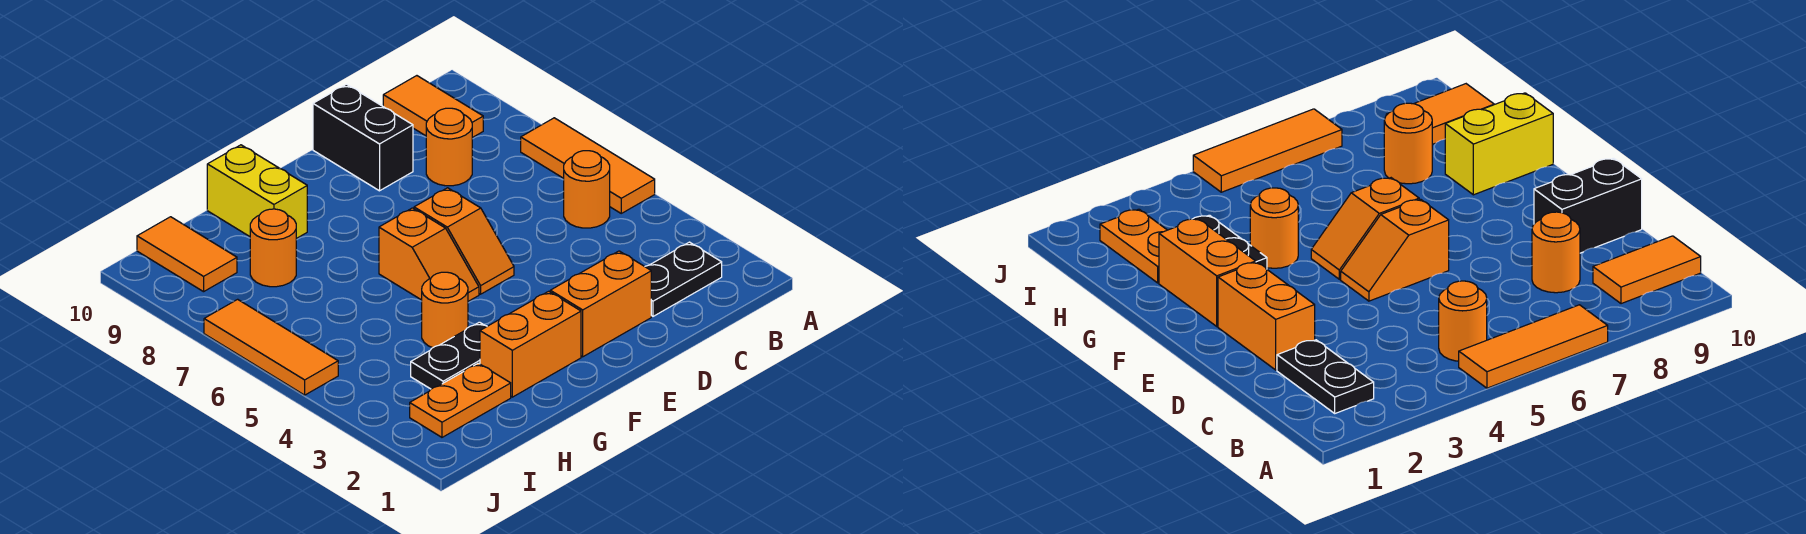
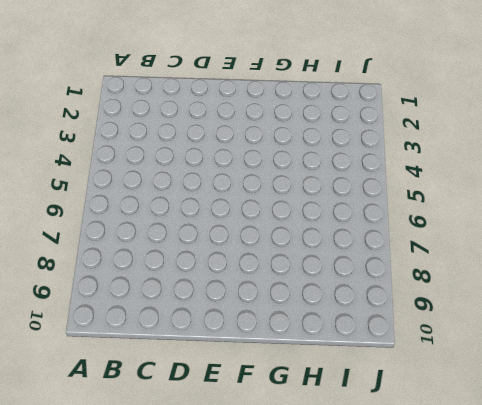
none -> orange tile A5:A7 level 1
none -> black plate B2:C2 level 1
none -> orange round brick B5 level 1

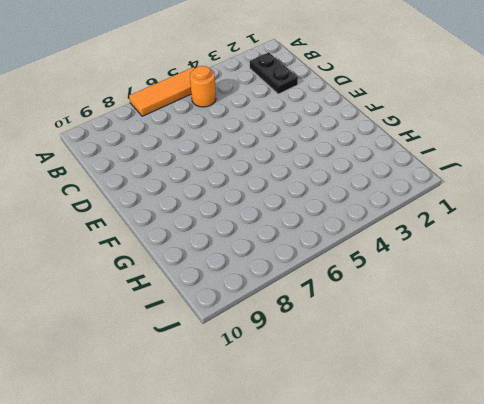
none -> orange tile B9:B10 level 1
none -> orange round brick C8 level 1
none -> orange brick D2:E2 level 1

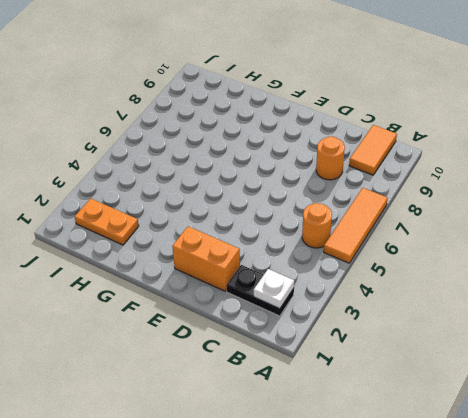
white plate B2 level 2 -> none
none -> black brick D9:D10 level 1
none -> orange slope E5:E6 level 1 top 6
none -> orange brick F2:G2 level 1

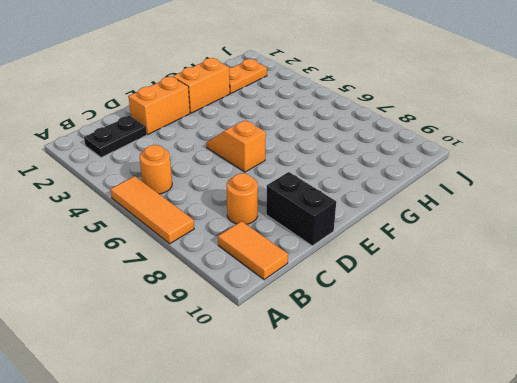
none -> orange slope F5:F6 level 1 top 6
none -> black plate G3:H3 level 1
none -> orange round brick G4 level 1

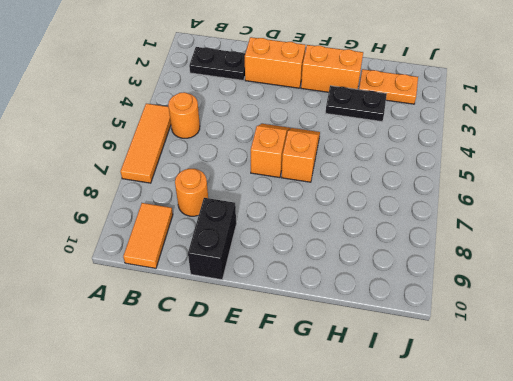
none -> orange round brick G4 level 1
none -> yellow brick G9:G10 level 1
none -> orange round brick H8 level 1

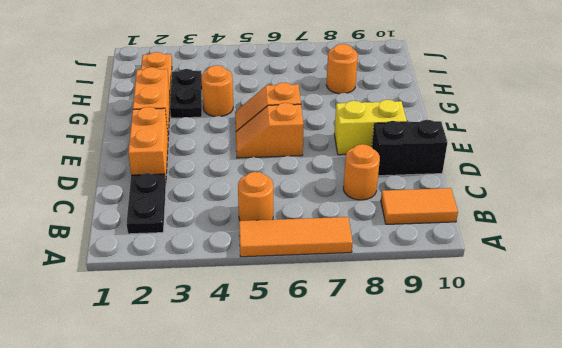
yellow brick E8:E9 level 1 -> yellow brick G9:G10 level 1
none -> orange tile I9:I10 level 1
none -> orange tile J5:J7 level 1

